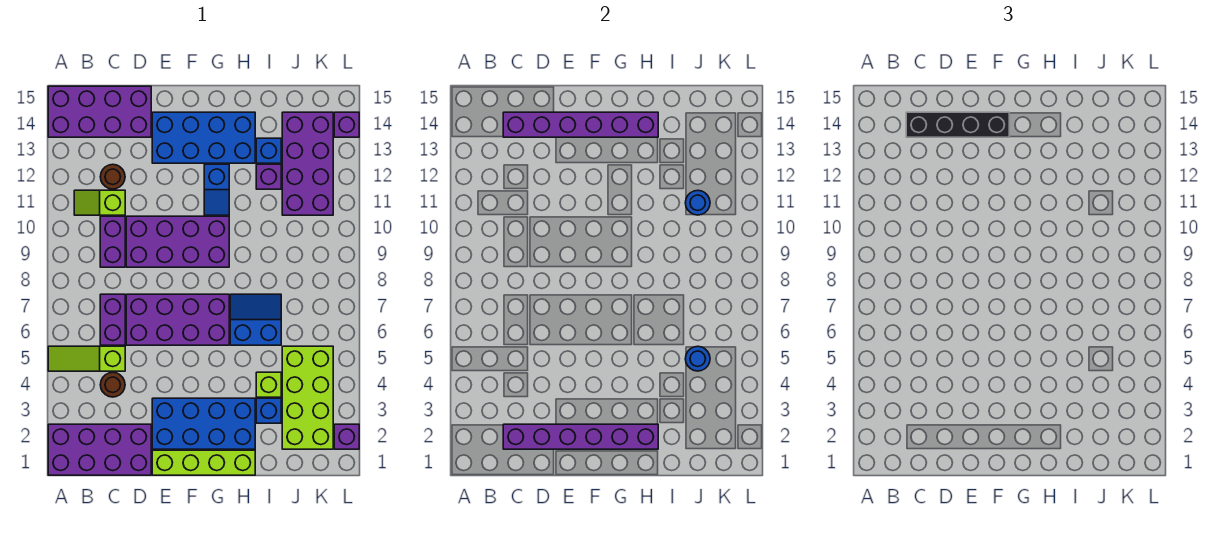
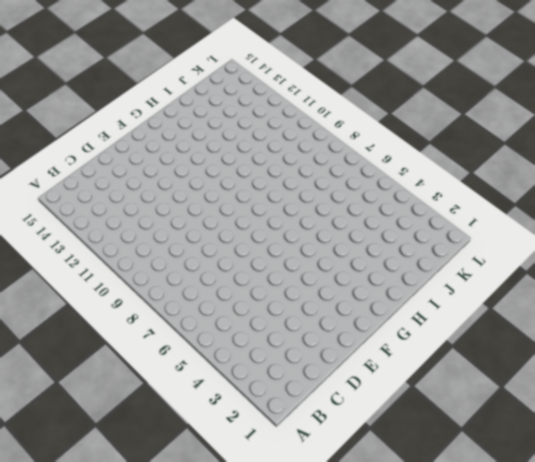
none -> purple brick A1:D2 level 1
none -> lime slope A5:C5 level 1 top C
none -> purple brick A14:D15 level 1

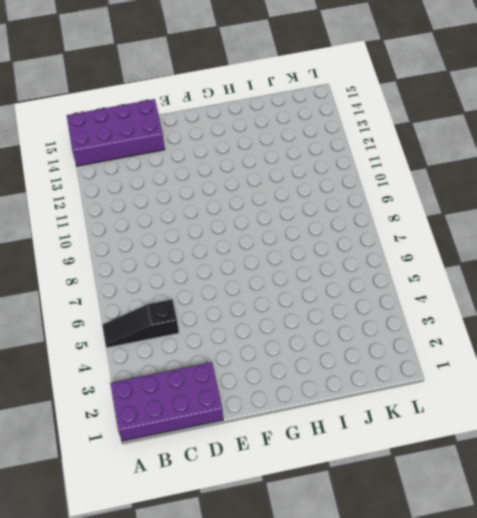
black slope A5:C5 level 1 top C -> lime slope A5:C5 level 1 top C
none -> lime slope B11:C11 level 1 top C
none -> brown round brick C4 level 1
none -> purple brick C6:C7 level 1

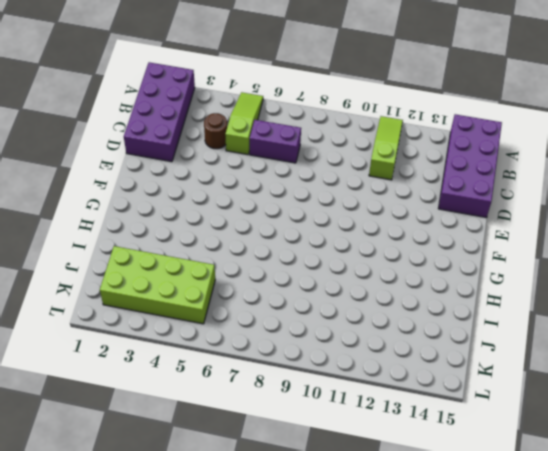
lime slope A11:C11 level 1 top C -> lime slope B11:C11 level 1 top C
none -> purple brick C9:C10 level 1
none -> brown round brick C12 level 1
none -> purple brick D6:G7 level 1

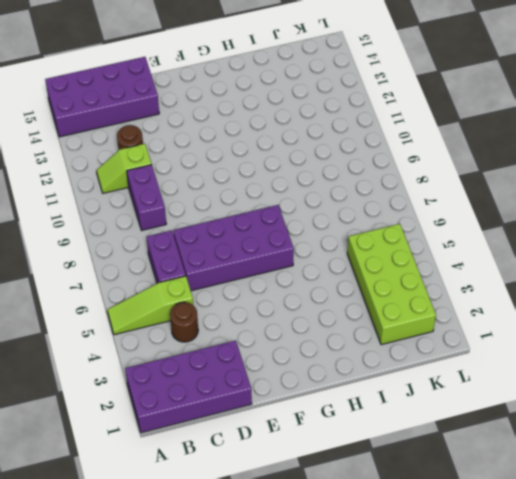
none -> purple brick D9:G10 level 1
none -> lime brick E1:H1 level 1
none -> blue brick E2:H3 level 1

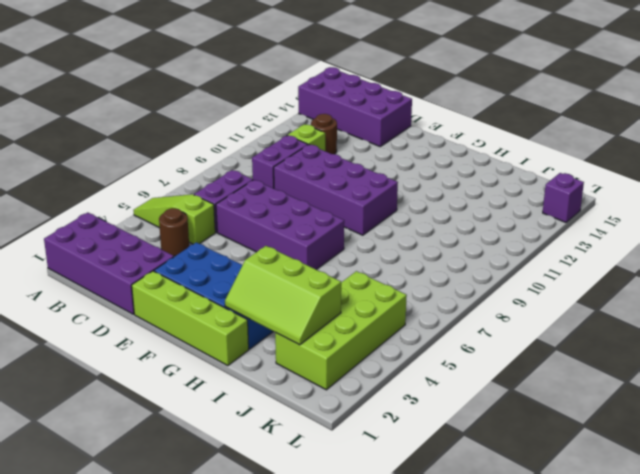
lime slope H2:J3 level 2 top 3 -> purple brick C2:H2 level 2
none -> blue brick E13:H14 level 1
none -> blue slope G11:G12 level 1 top 12
none -> blue slope H6:I7 level 1 top 6

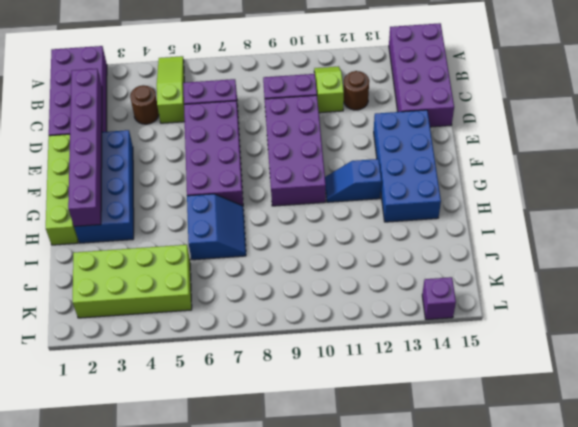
none -> blue brick I3 level 1
none -> lime brick I4 level 1
none -> purple brick I12 level 1

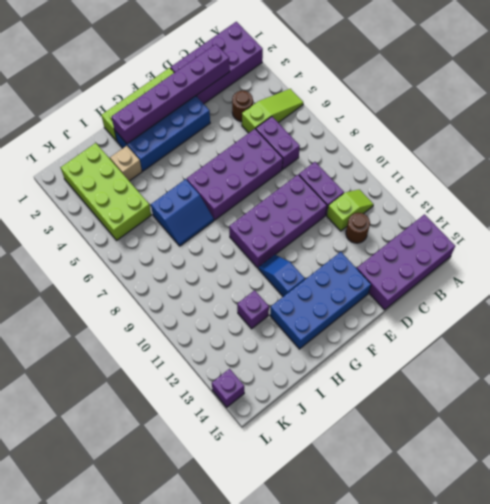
tan brick I3 level 1 -> blue brick I3 level 1
none -> lime brick I4 level 1
none -> blue brick I13 level 1
none -> purple brick J11:K14 level 1

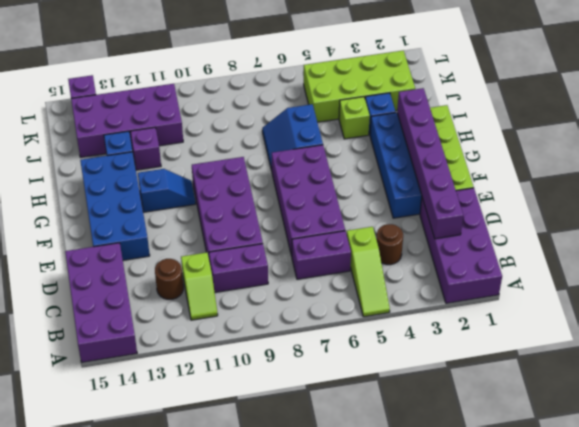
none -> purple brick L2 level 1
none -> purple brick C14:H14 level 2
none -> blue round brick J5 level 2

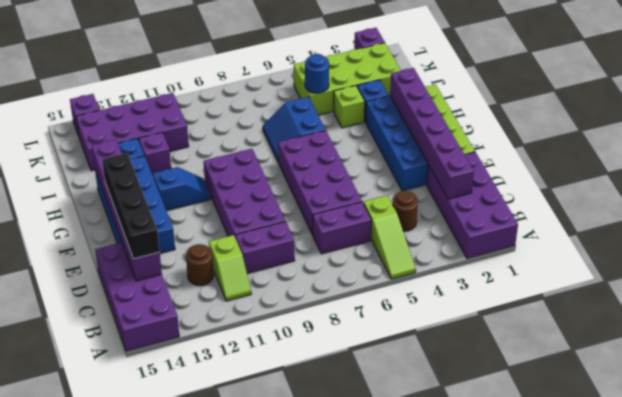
none -> blue round brick J11 level 2

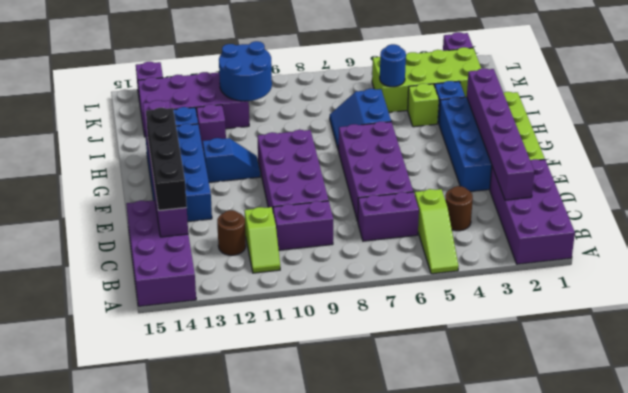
blue round brick J10:K11 level 2 -> blue round brick J11 level 2

